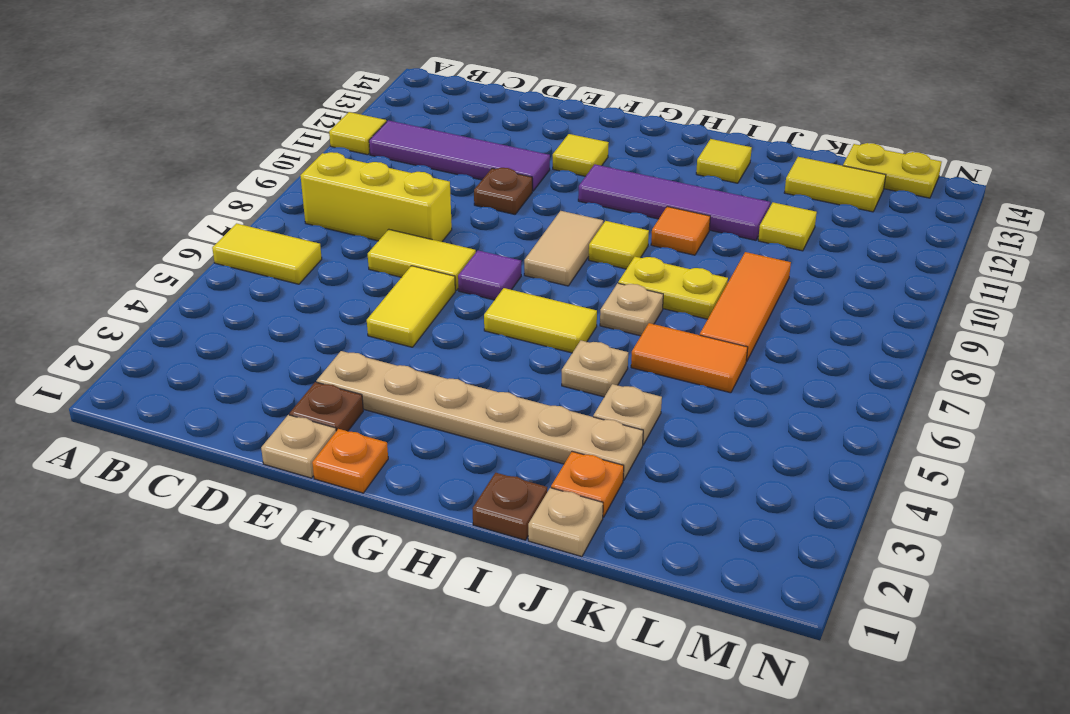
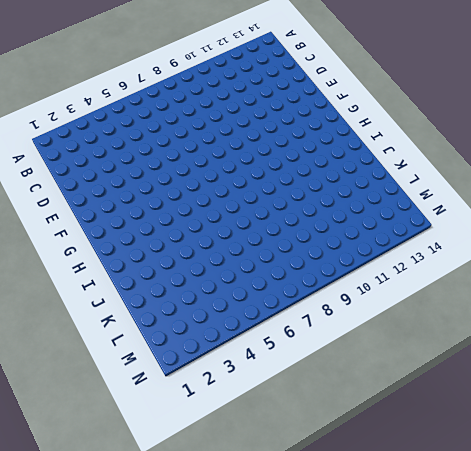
none -> yellow tile A6:B6 level 1
none -> yellow tile A11 level 1
none -> yellow brick B8:D8 level 1
none -> purple tile B11:E11 level 1

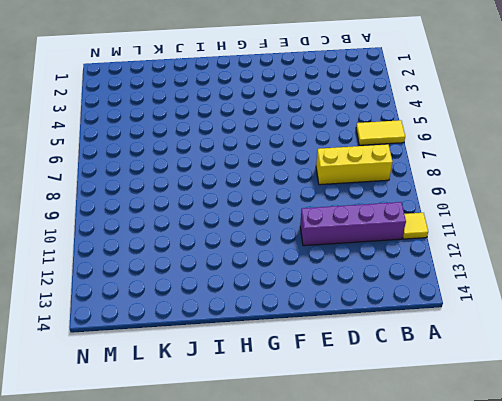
purple brick B11:E11 level 1 -> purple tile B11:E11 level 1
none -> yellow tile D7:E7 level 1
none -> tan plate E1 level 1
none -> brown plate E2 level 1
none -> tan plate E3:J3 level 1

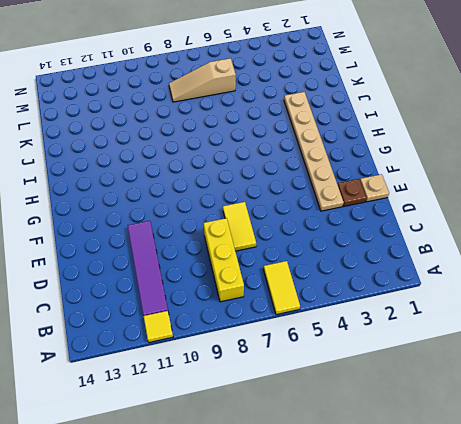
tan slope L6:L8 level 1 top 6 -> none
none -> yellow tile E5:E6 level 1
none -> brown plate E10 level 1
none -> orange plate F1 level 1
none -> purple tile F7 level 1

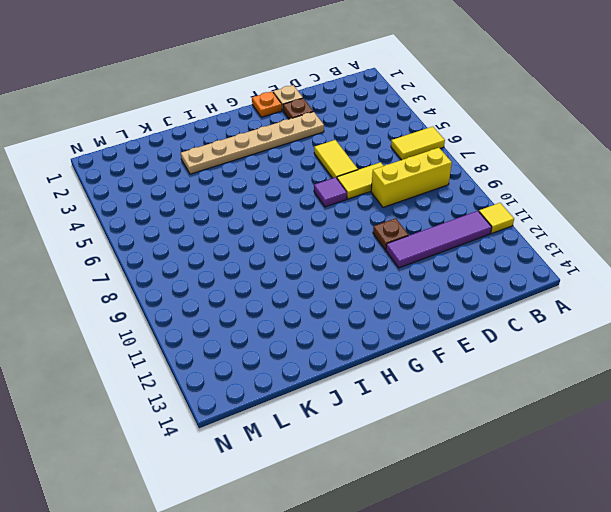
none -> yellow tile F12 level 1
none -> yellow tile G6:H6 level 1
none -> tan tile G8:G9 level 1
none -> purple tile G11:J11 level 1

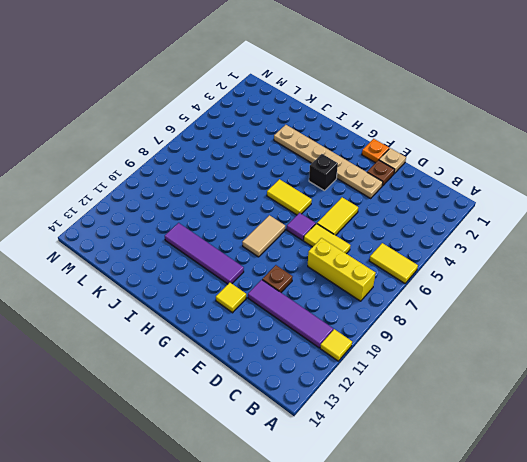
black brick G4 level 1 -> none
none -> yellow tile H9 level 1
none -> brown plate I1 level 1
none -> tan plate I5 level 1
none -> tan plate I7 level 1

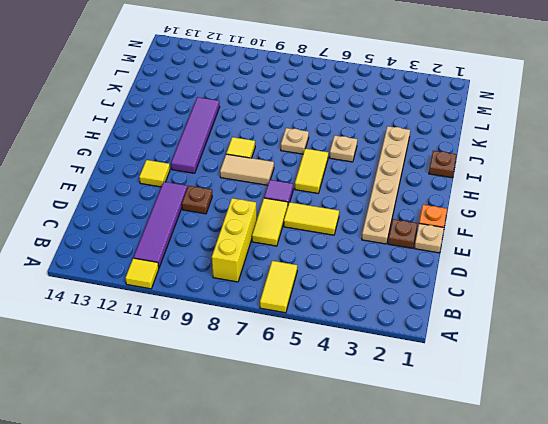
none -> yellow plate I8:J8 level 1
none -> orange tile I10 level 1
none -> yellow tile I13 level 1
none -> tan plate J1 level 1

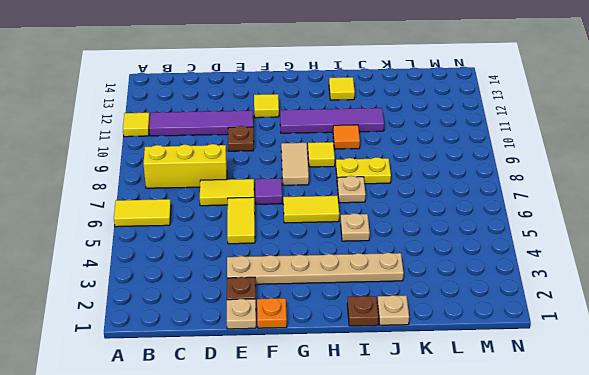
none -> orange plate J2 level 1
none -> tan plate J4 level 1
none -> orange tile J6:K6 level 1
none -> orange tile K7:K9 level 1

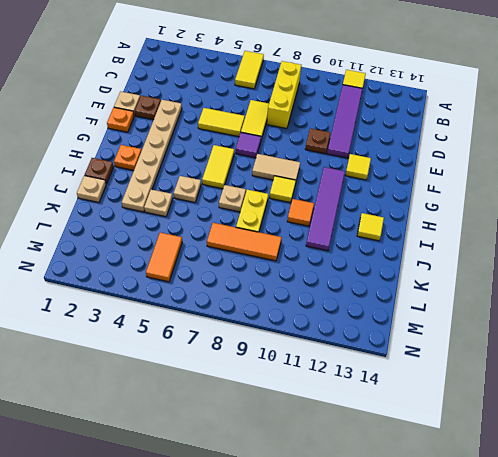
orange plate H2 level 1 -> orange plate J2 level 1
orange tile L5:M5 level 1 -> orange tile J6:K6 level 1
none -> yellow tile K11 level 1
none -> yellow tile K13:L13 level 1
none -> yellow plate L14:M14 level 1

